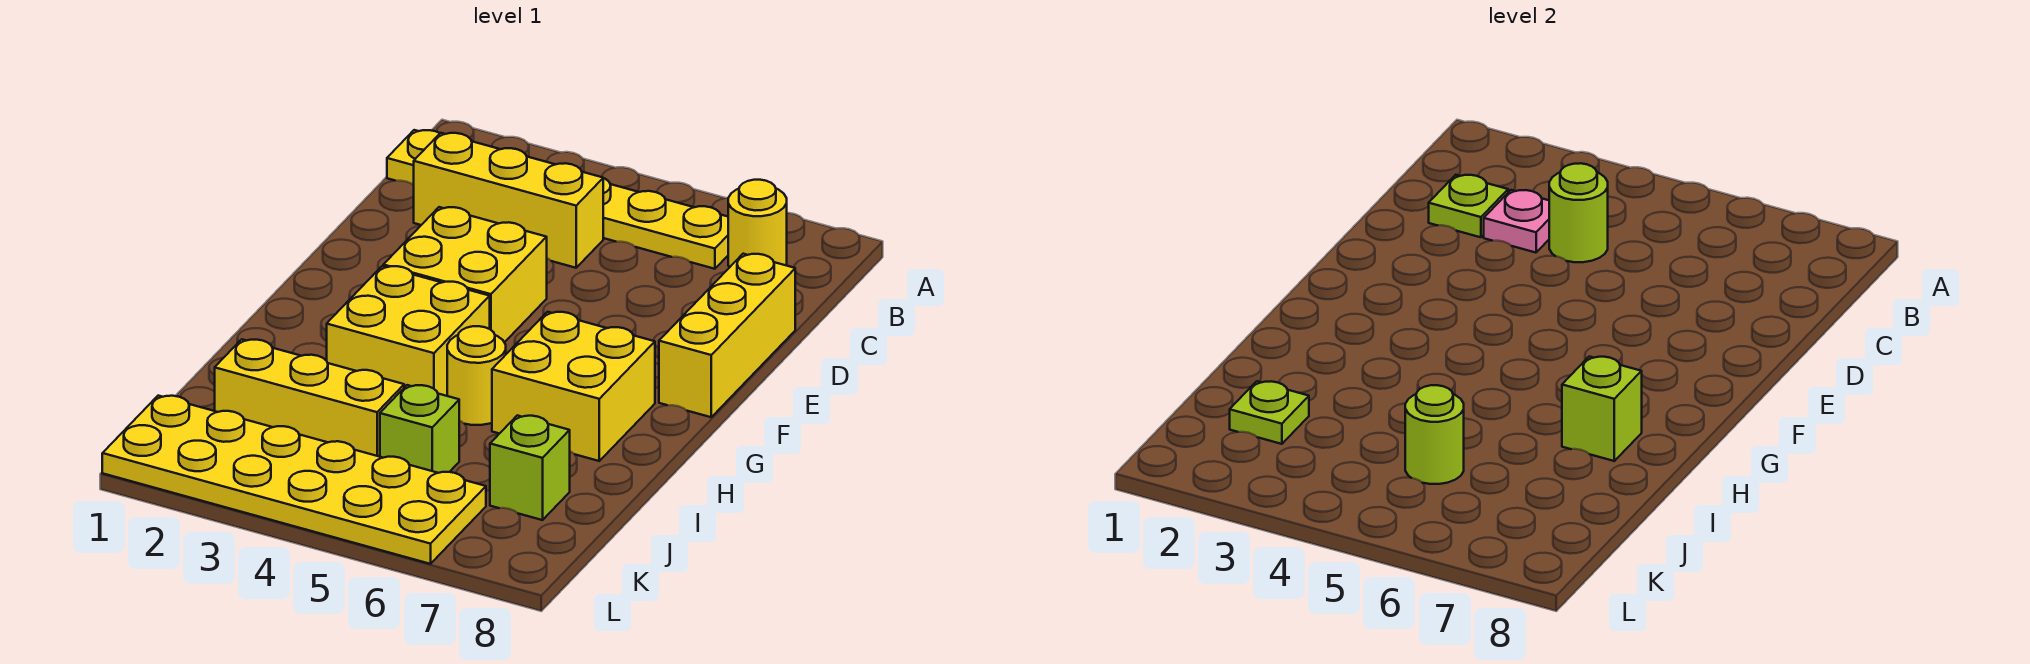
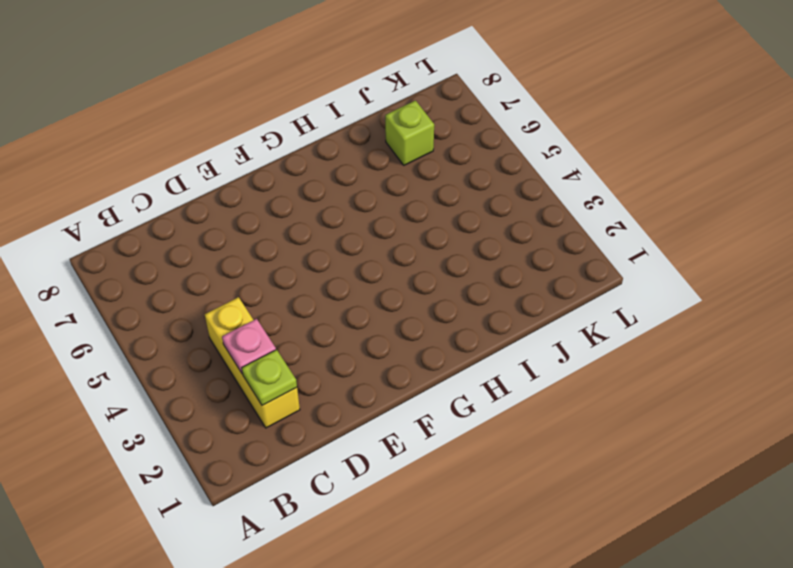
none -> yellow plate B1:B6 level 1
none -> yellow round brick B7 level 1
none -> yellow brick D8:F8 level 1

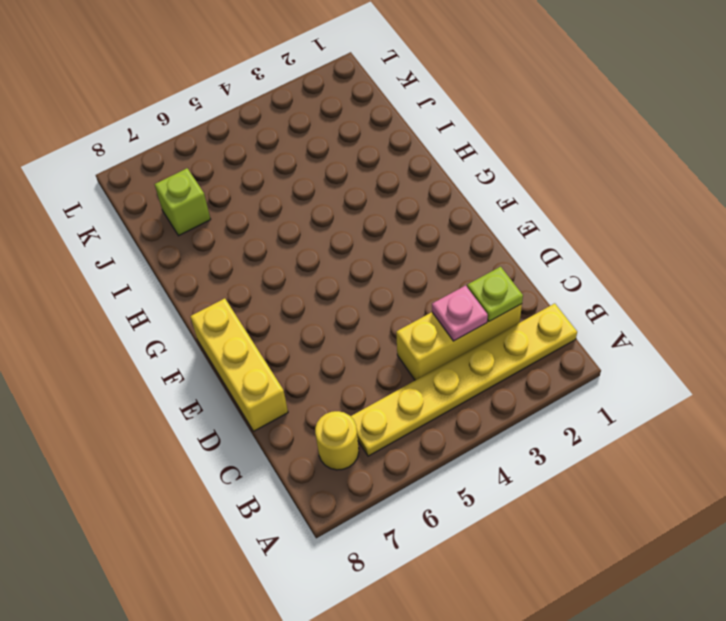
none -> yellow brick E3:F4 level 1
none -> yellow brick G3:H4 level 1
none -> yellow brick G6:H7 level 1

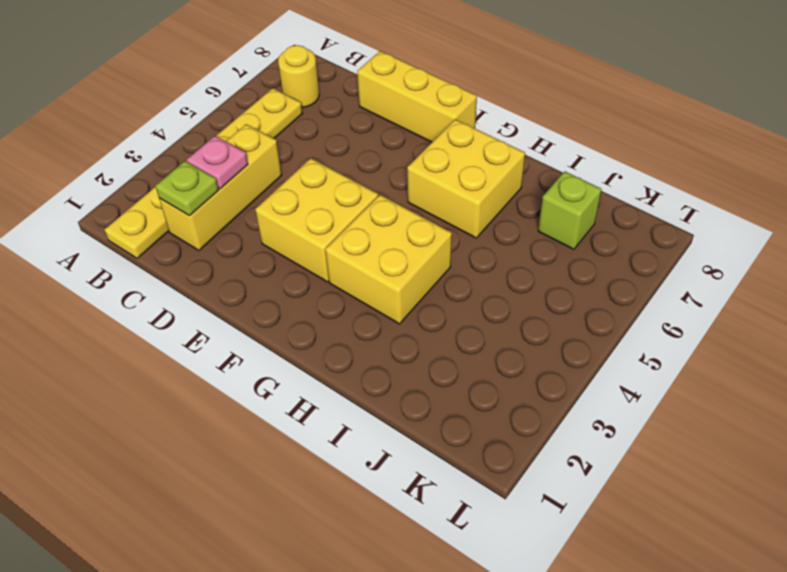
none -> yellow round brick H5 level 1
none -> yellow brick J2:J4 level 1
none -> lime brick J5 level 1

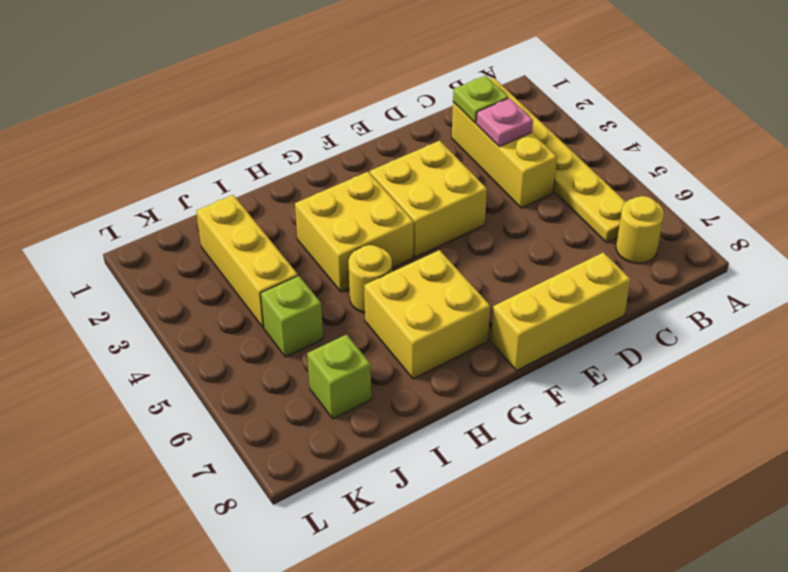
none -> yellow plate K1:L6 level 1
none -> lime round brick C4 level 2
none -> lime brick H7 level 2

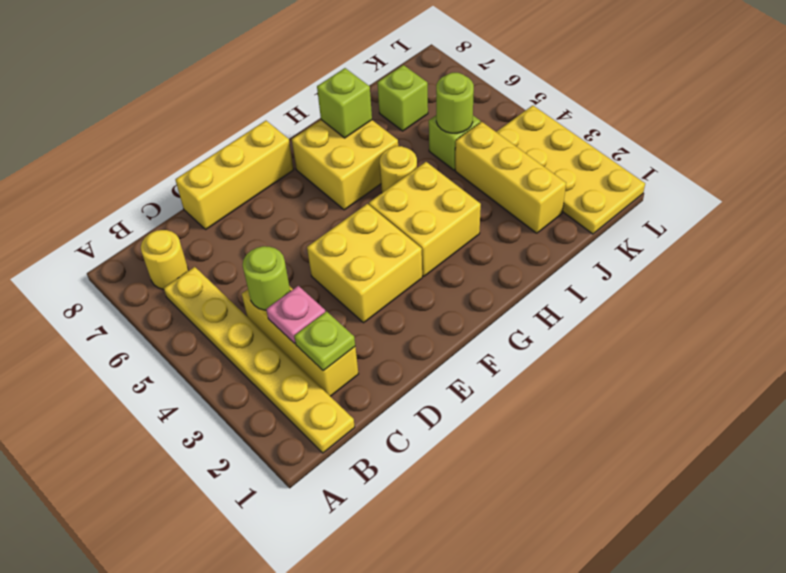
yellow plate K1:L4 level 1 -> yellow plate K1:L6 level 1
none -> lime plate J2 level 2

